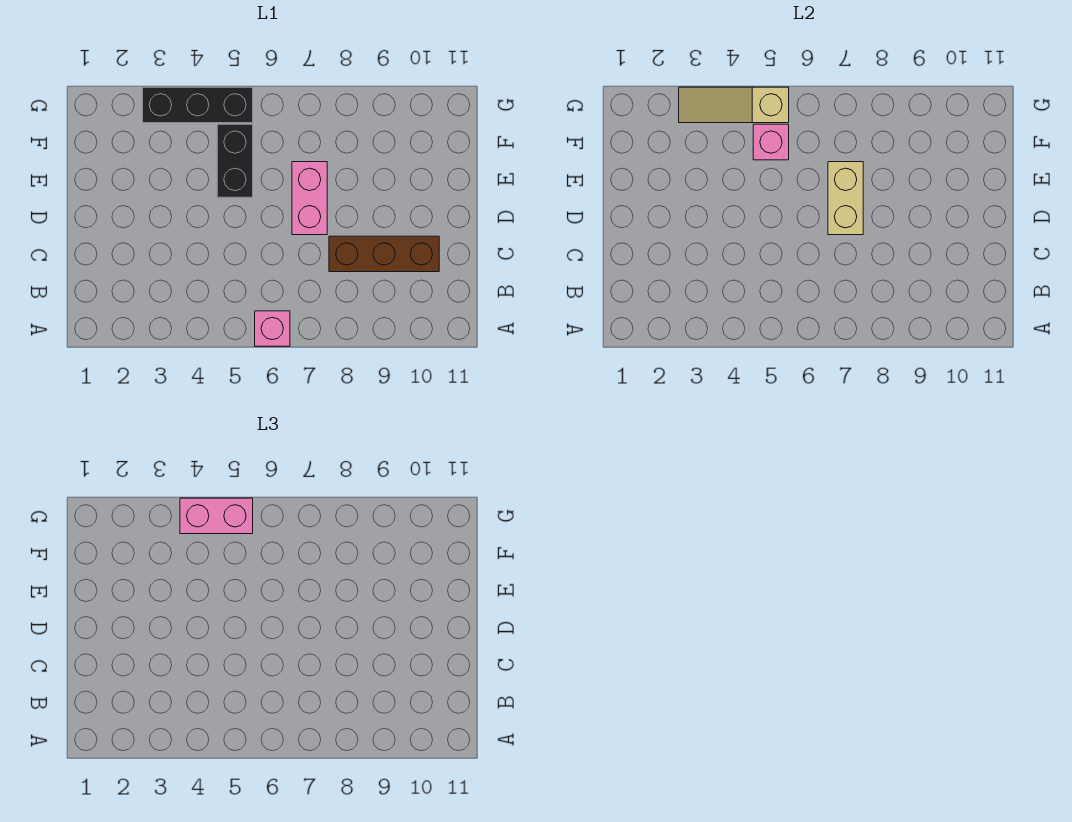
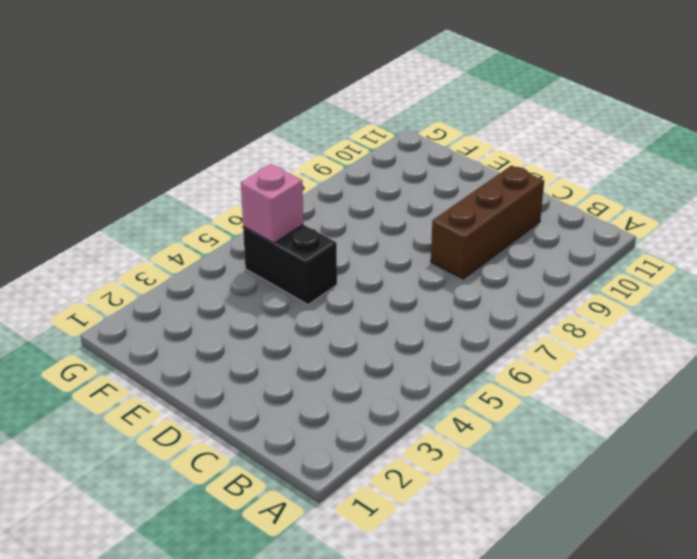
none -> pink brick A6 level 1
none -> pink brick D7:E7 level 1

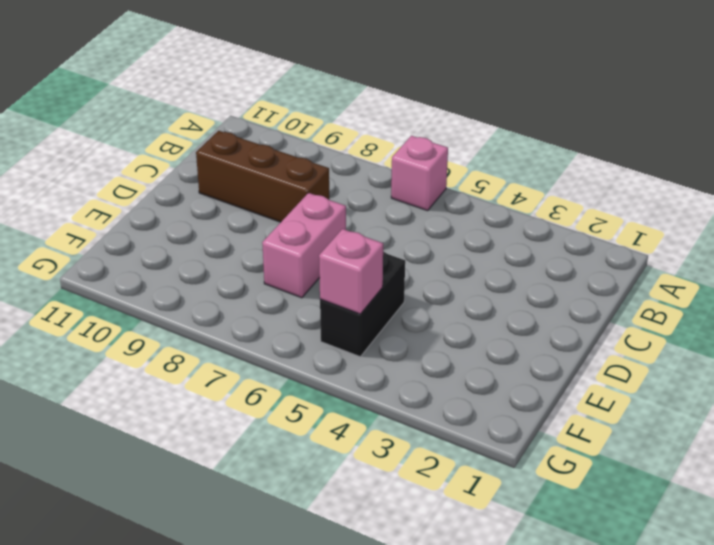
none -> black brick G3:G5 level 1
none -> tan brick D7:E7 level 2

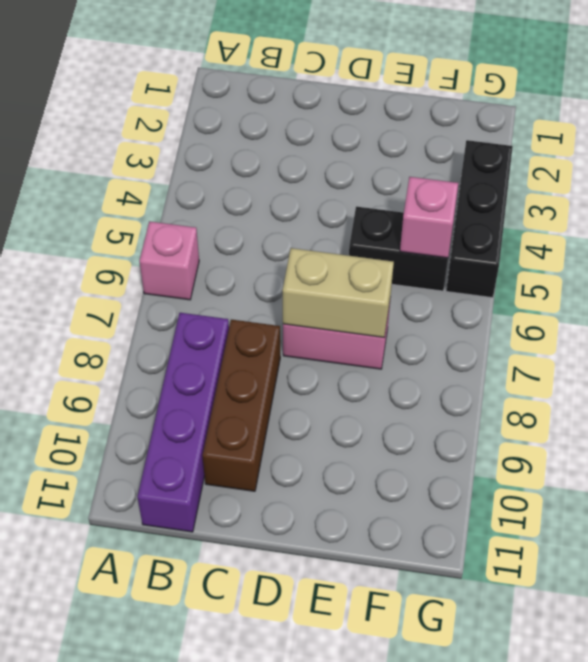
purple brick B8:B11 level 1 -> none
none -> tan slope G3:G5 level 2 top 5
none -> pink brick G4:G5 level 3

